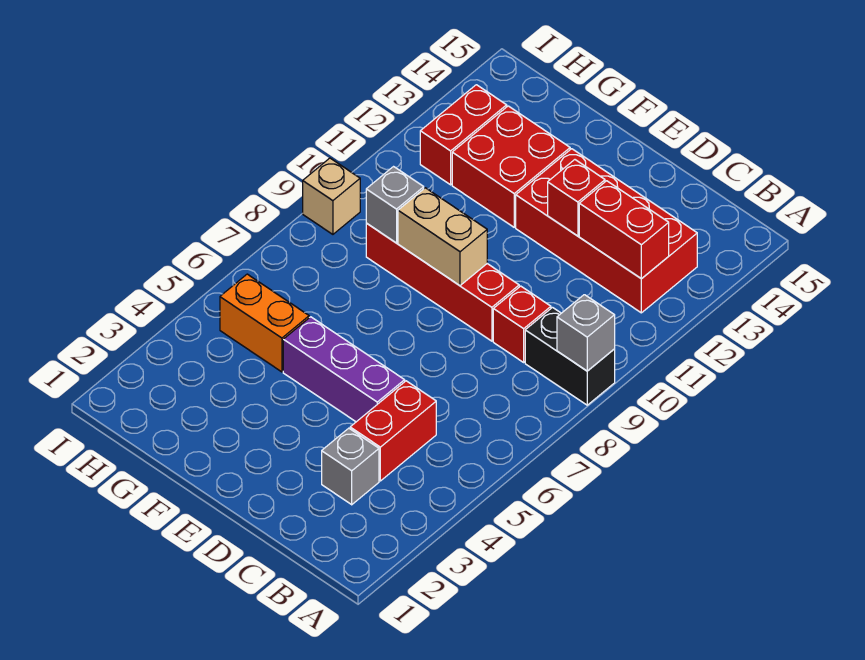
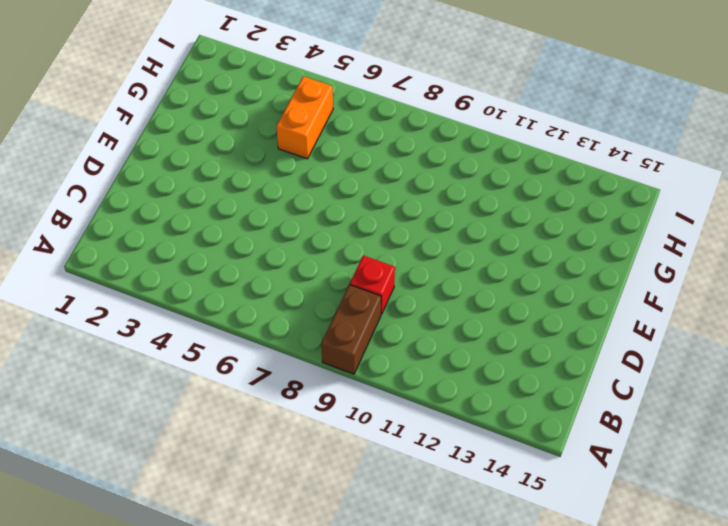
brown brick A9:B9 level 1 -> black brick A9:B9 level 1
none -> red brick B12:E13 level 1
none -> grey brick C3 level 1
none -> red brick C4:C5 level 1

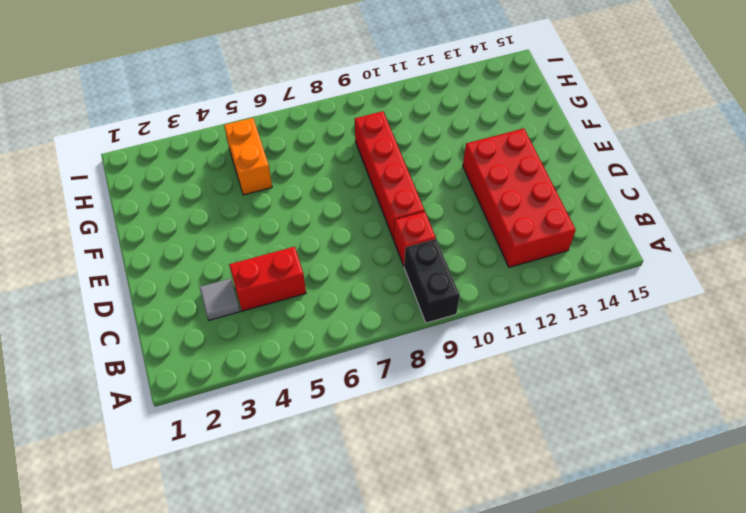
grey tile C3 level 1 -> grey brick C3 level 1
none -> purple brick D5:F5 level 1
none -> red brick F12:G13 level 1
none -> red brick H12:H13 level 1

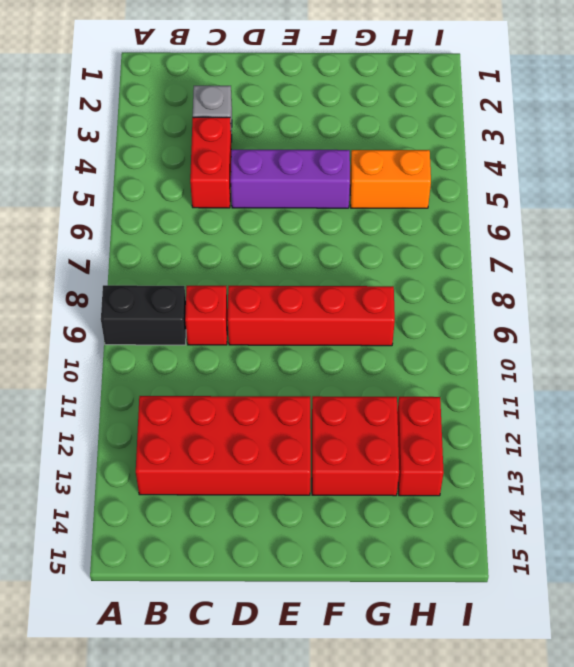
none -> tan brick I9 level 1
none -> grey brick A9 level 2
none -> red brick B12:C12 level 2

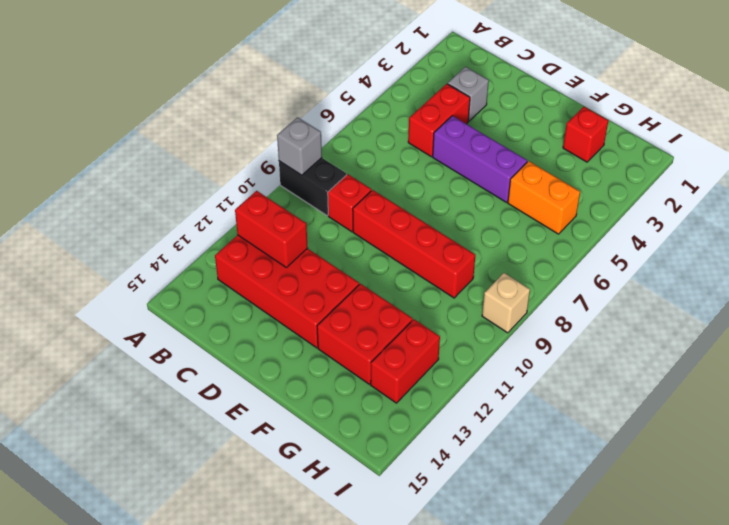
red brick G2 level 1 -> red brick D12 level 2
none -> tan brick E9:F9 level 2
none -> grey brick G9 level 2

